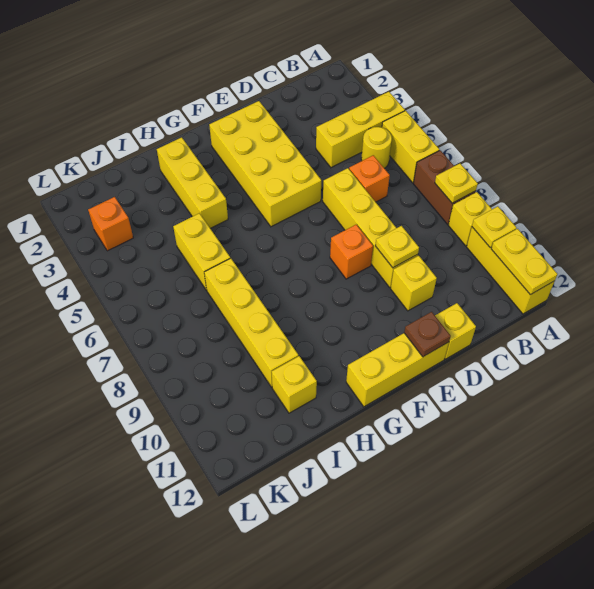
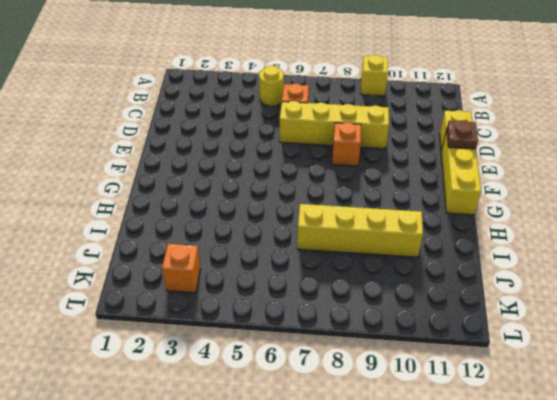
none -> yellow brick A4:C4 level 1
none -> yellow brick A5:A6 level 1
none -> brown brick A7:A8 level 1

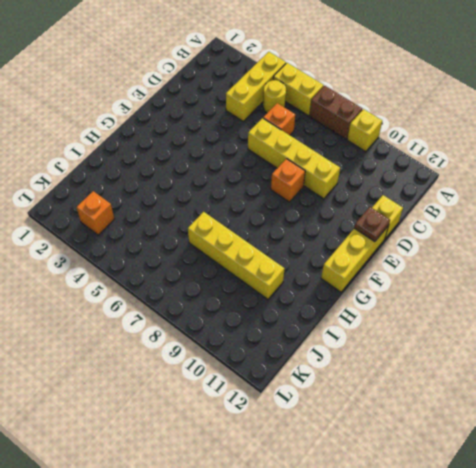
none -> yellow brick A10:A12 level 1
none -> yellow brick D10 level 1
none -> yellow brick E2:F5 level 1

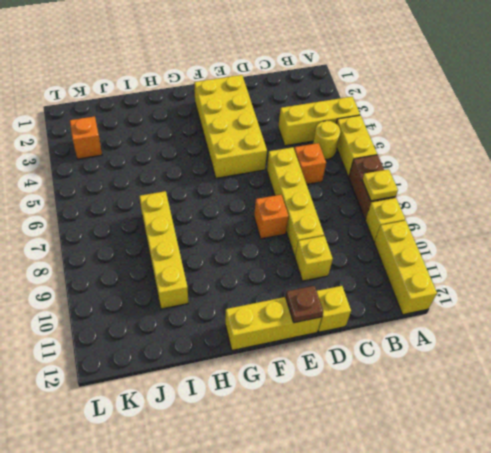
none -> yellow brick H2:H4 level 1
none -> yellow brick I5:I6 level 1
none -> yellow brick I11 level 1

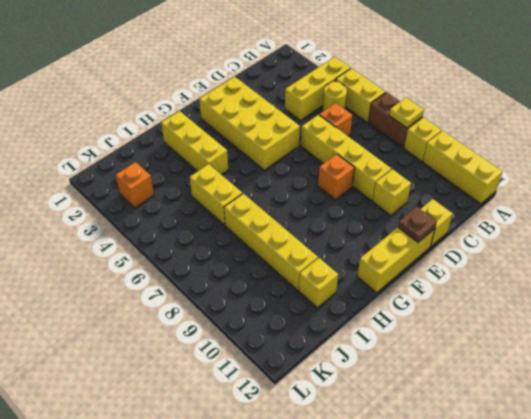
none -> yellow plate A10 level 2
none -> yellow plate A11:A12 level 2
none -> yellow plate D9 level 2

